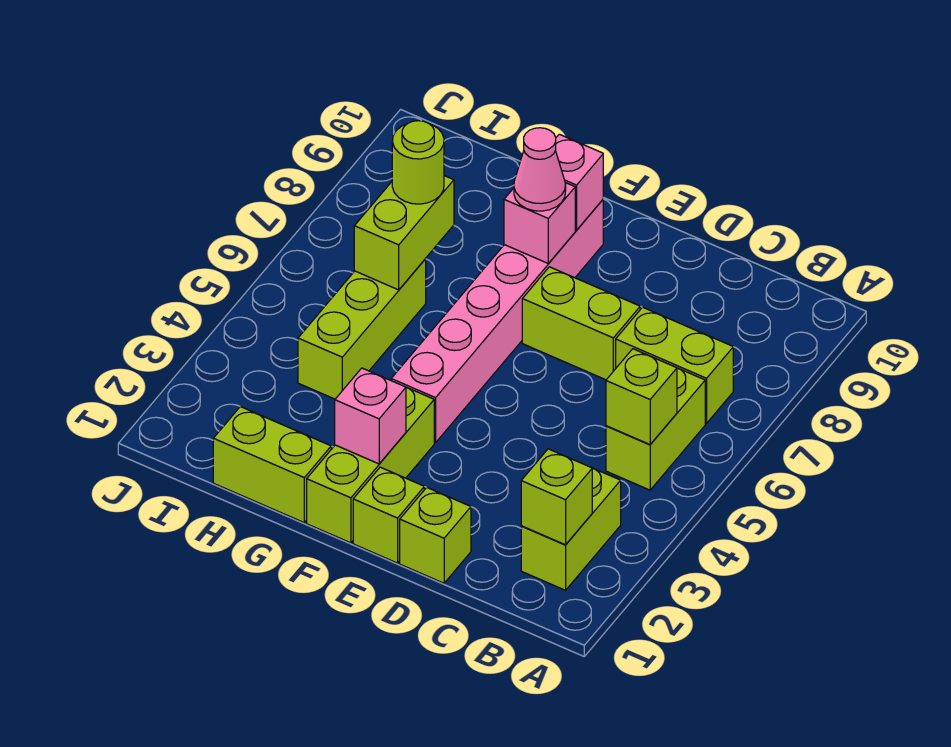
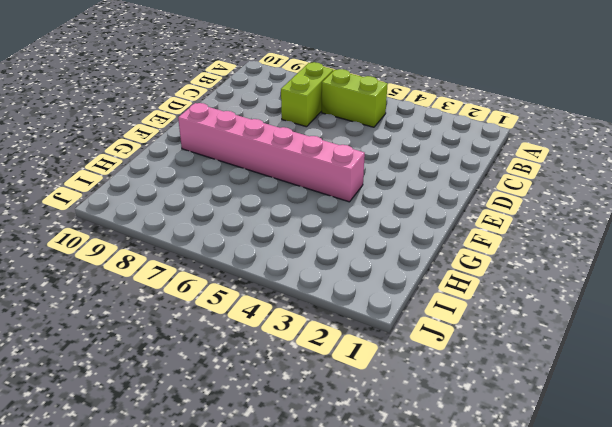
none -> lime brick B2:B3 level 1
none -> lime brick D1 level 1
none -> lime brick D7:E7 level 1

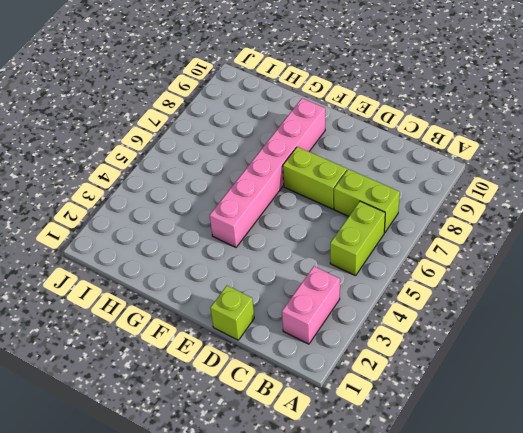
pink brick B2:B3 level 1 -> lime brick B2:B3 level 1
none -> lime brick E1 level 1
none -> lime brick F1:F3 level 1
none -> lime brick G1:H1 level 1

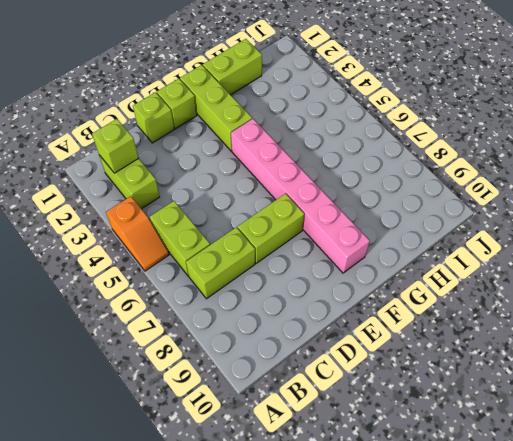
orange slope A4:A5 level 1 top 4 -> none
none -> lime brick H4:H6 level 1
none -> lime brick B5 level 2
none -> pink brick F2 level 2

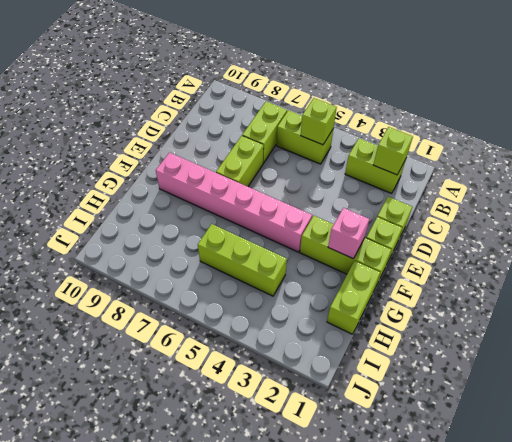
none -> pink brick F8 level 2
none -> pink brick F9 level 2
none -> lime brick H6:H7 level 2

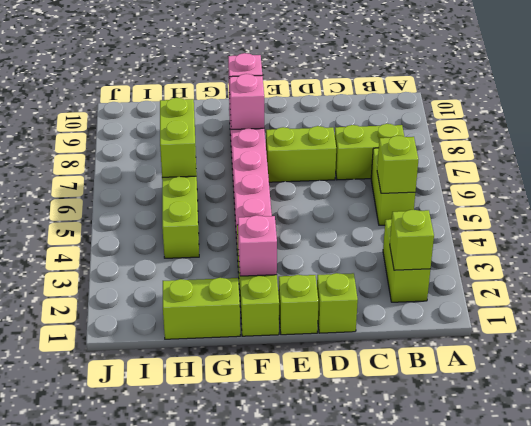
none -> pink cone F8 level 3
none -> lime round brick H7 level 3

